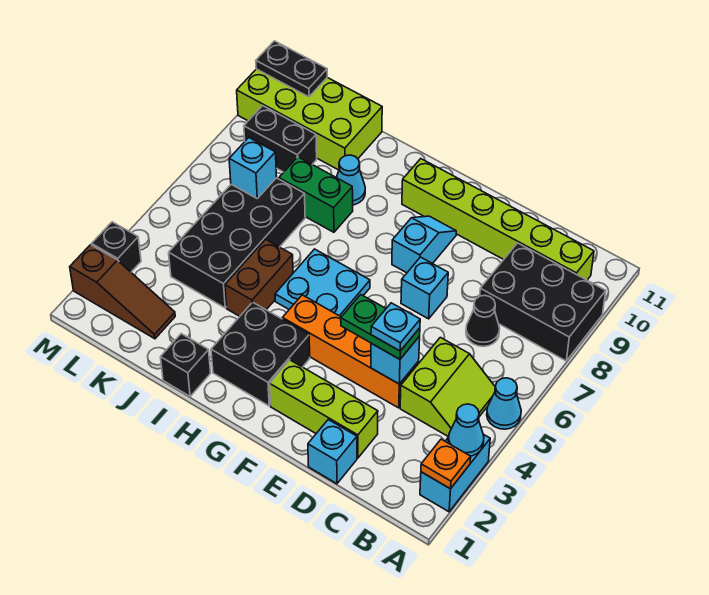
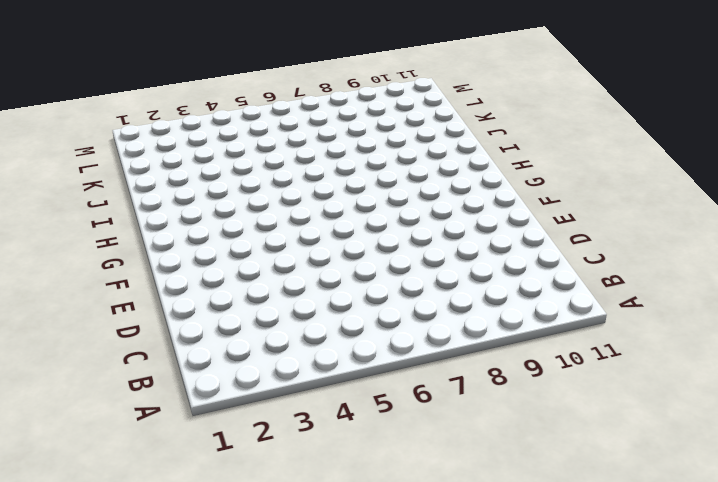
none -> cyan brick A2:A3 level 1
none -> cyan cone A5 level 1
none -> black brick A8:C9 level 1

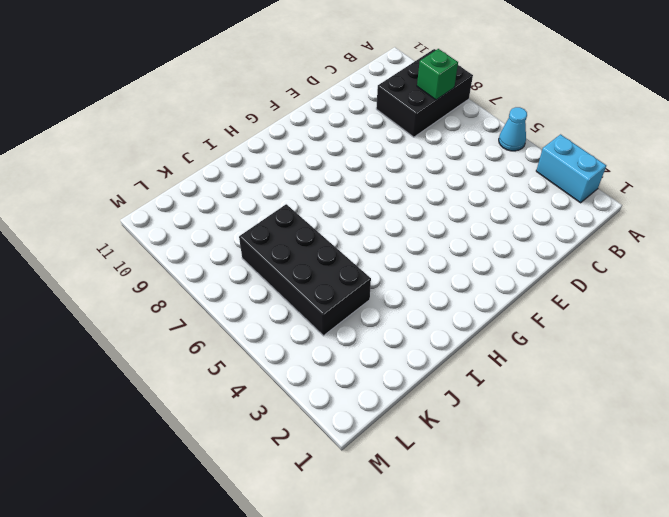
green brick B8 level 2 -> none
none -> lime slope B4:C5 level 1 top C
none -> lime brick B10:G10 level 1
none -> black cone C7 level 1

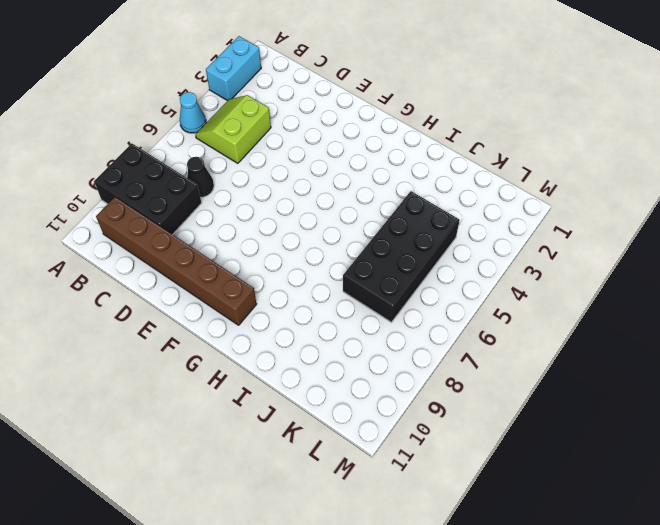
brown brick B10:G10 level 1 -> lime brick B10:G10 level 1
none -> cyan brick D1 level 1
none -> lime brick D2:F2 level 1
none -> orange brick D4:G4 level 1

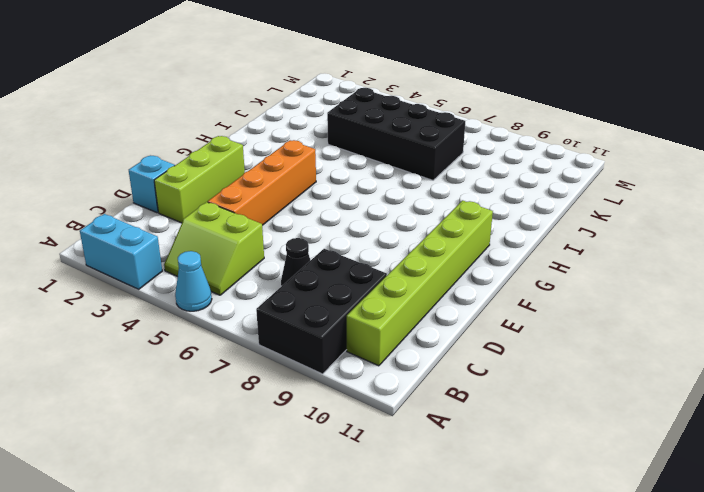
none -> cyan brick E7 level 1
none -> cyan slope F8:F9 level 1 top 8
none -> black brick G2:H3 level 1

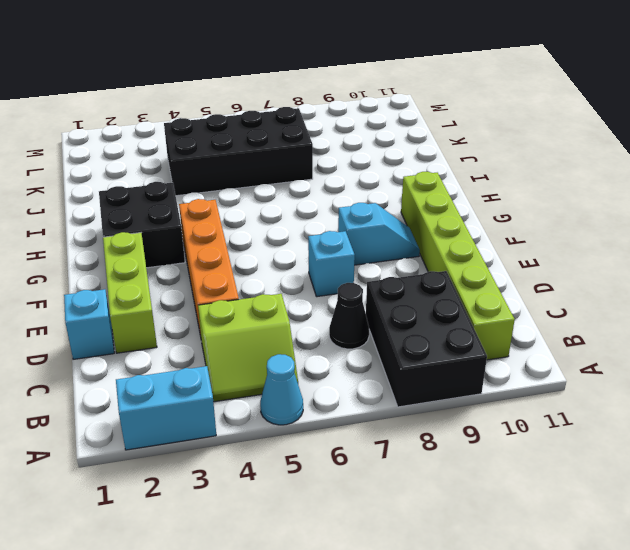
none -> cyan plate G5:H6 level 1
none -> black brick I1 level 1
none -> brown brick I4:I5 level 1

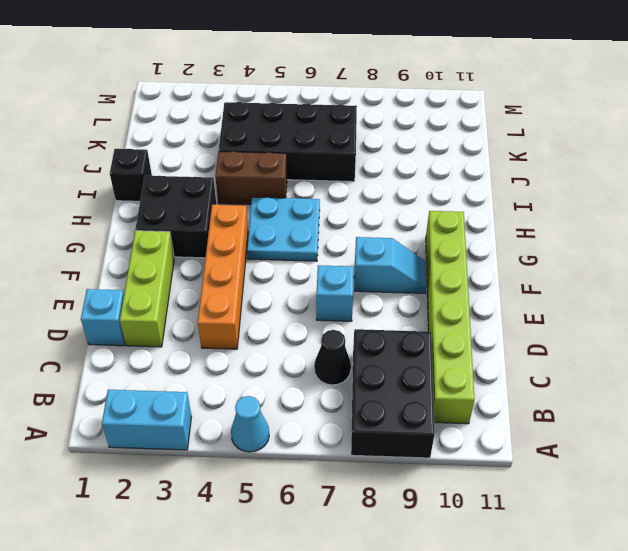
none -> lime slope B4:C5 level 1 top C
none -> green brick I8:J8 level 1
none -> cyan cone I9 level 1

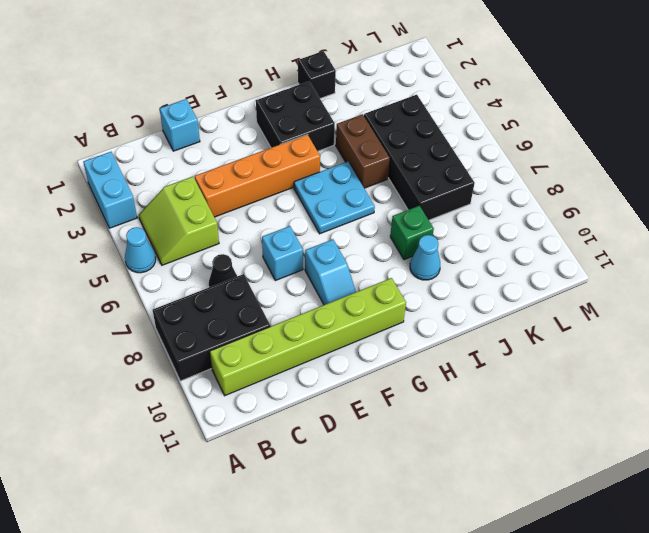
green brick I8 level 1 -> green brick I8:J8 level 1
none -> lime brick D2:F2 level 1
none -> lime brick J10:M11 level 1
none -> brown slope K2:M2 level 1 top M

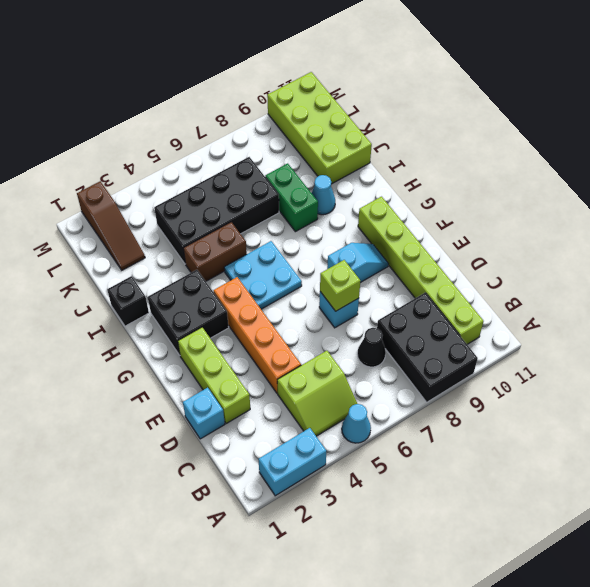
lime brick E7 level 2 -> none
none -> black brick K9:L9 level 1
none -> black brick M3 level 1
none -> orange plate A2 level 2

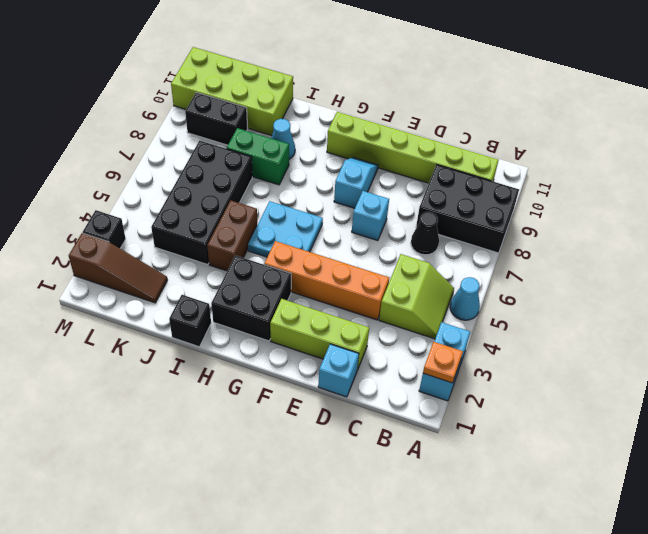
none -> cyan cone A3 level 2
none -> cyan brick D4 level 2
none -> cyan brick K7 level 2

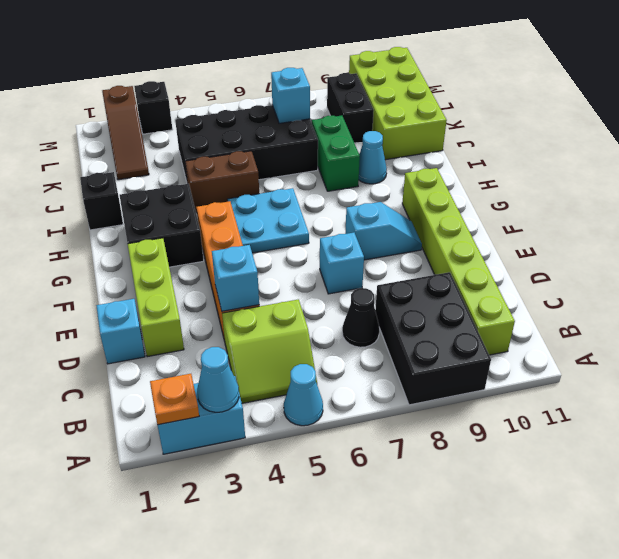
none -> black plate L11:M11 level 2
none -> green plate D4:E4 level 3
none -> cyan plate D4 level 4

